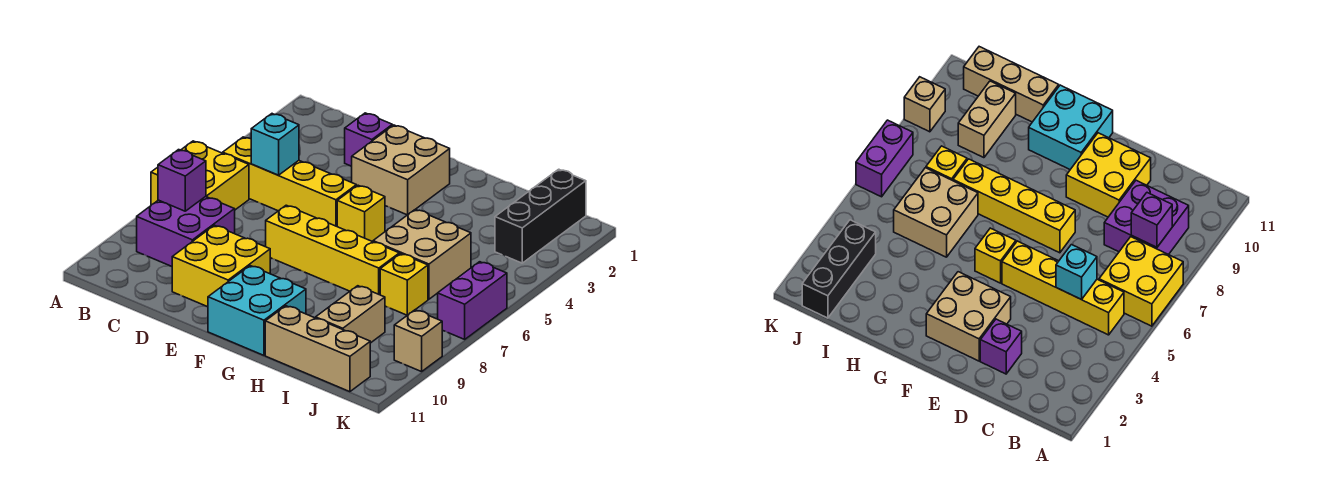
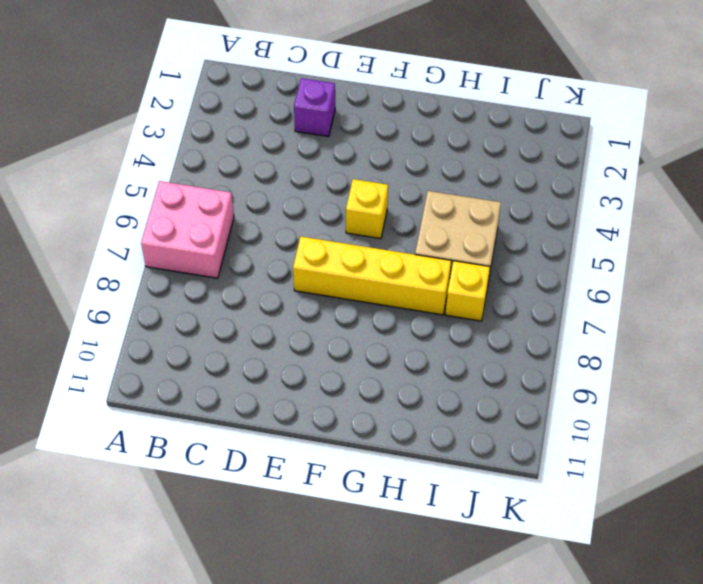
pink brick A6:B7 level 1 -> yellow brick A6:B7 level 1
none -> yellow brick B5:E5 level 1
none -> purple brick B8:C9 level 1
none -> yellow brick D9:E10 level 1

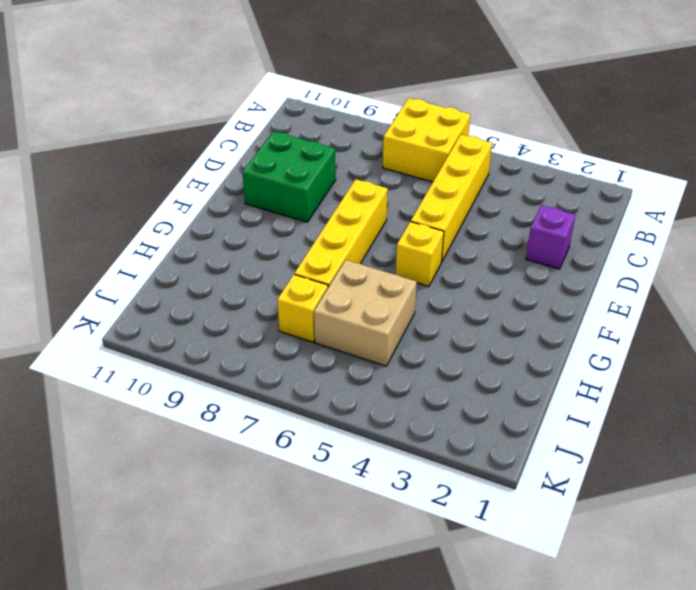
green brick D9:E10 level 1 -> yellow brick D9:E10 level 1
none -> purple brick B8:C9 level 1
none -> tan brick E2:F3 level 1
none -> cyan brick F10:G11 level 1

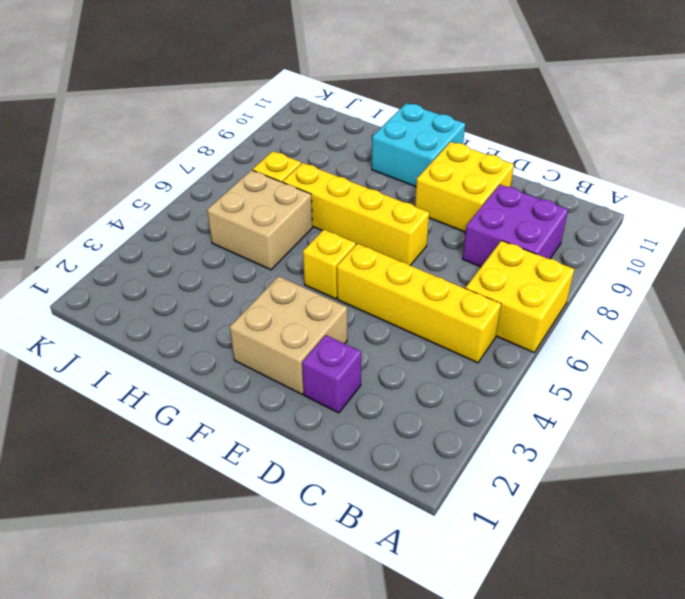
none -> tan brick H11:J11 level 1
none -> tan brick I9:I10 level 1
none -> black brick J1:J3 level 1

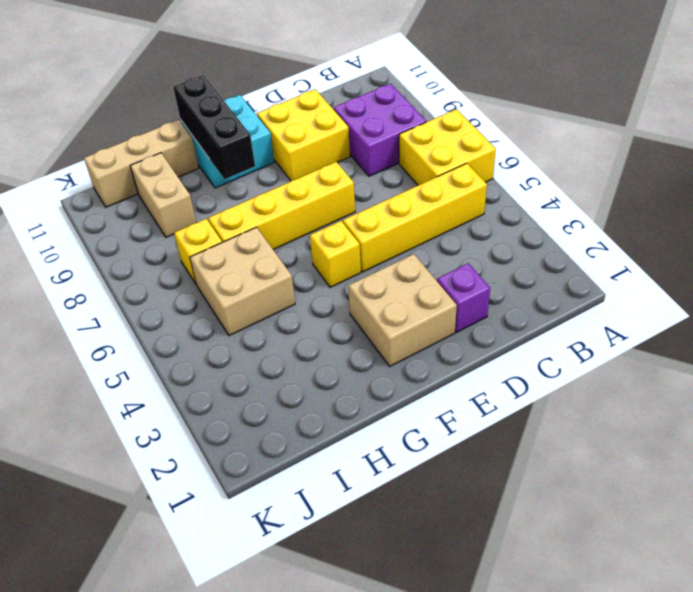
black brick G9:G11 level 2 -> black brick J1:J3 level 1
none -> purple brick K6:K7 level 1
none -> tan brick K9 level 1
none -> purple brick B8 level 2

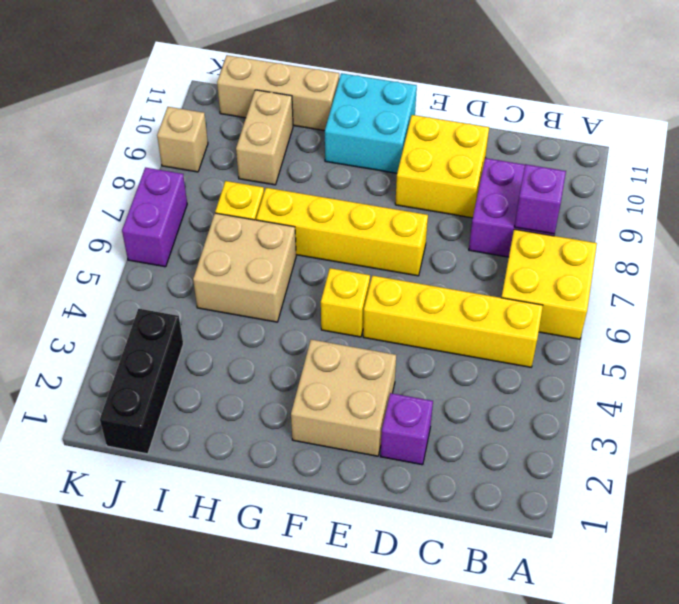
none -> cyan brick C5 level 2

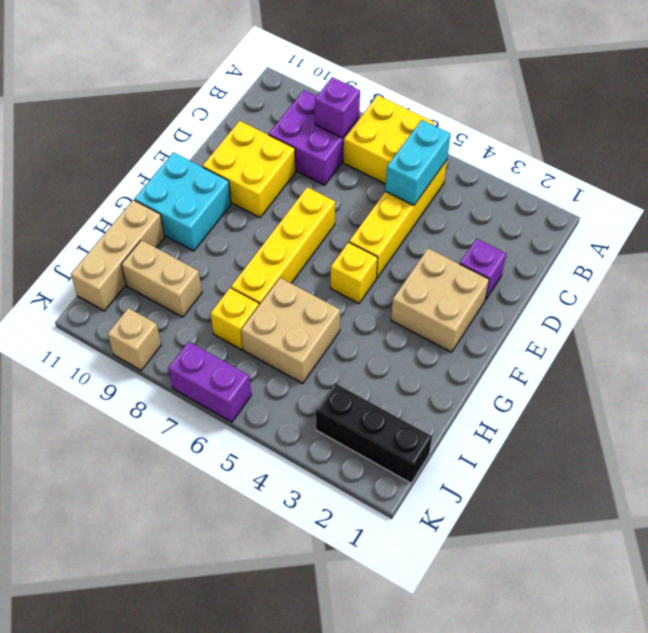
cyan brick B5:C5 level 2 -> cyan brick C5 level 2

